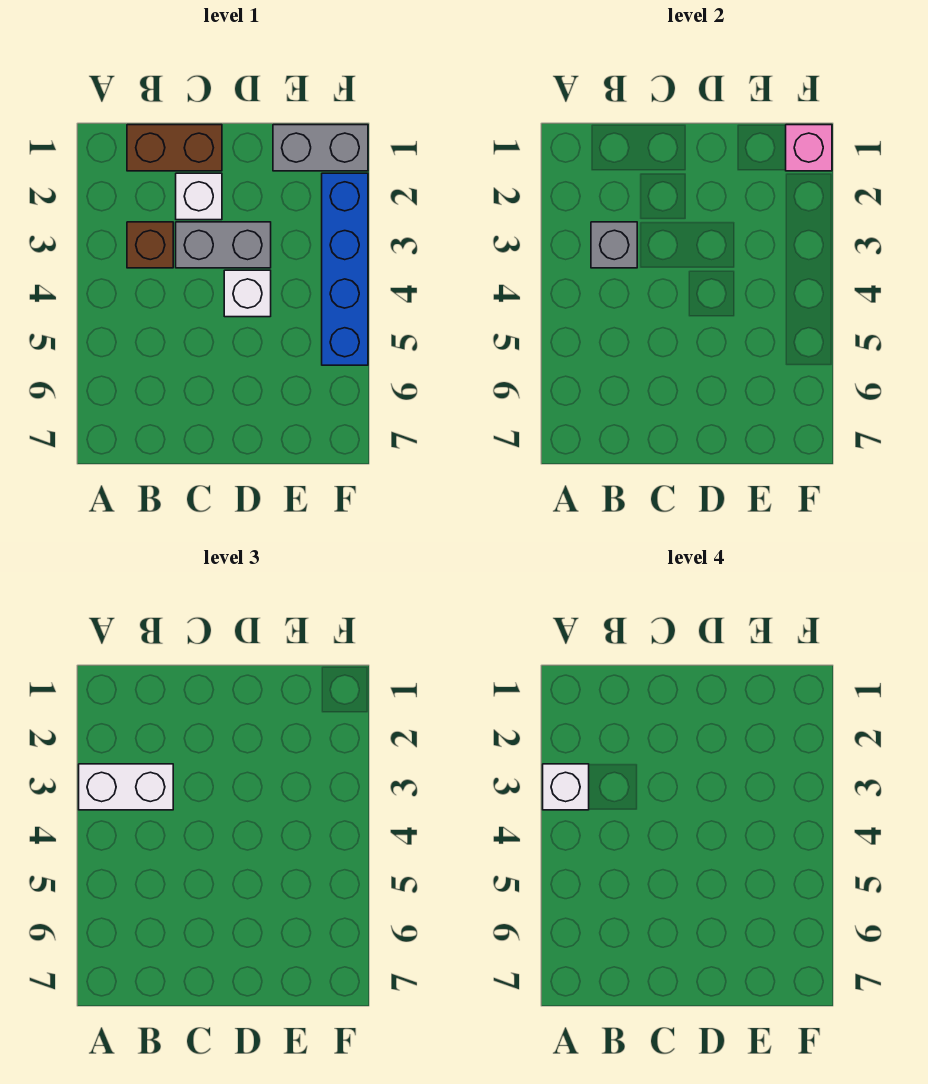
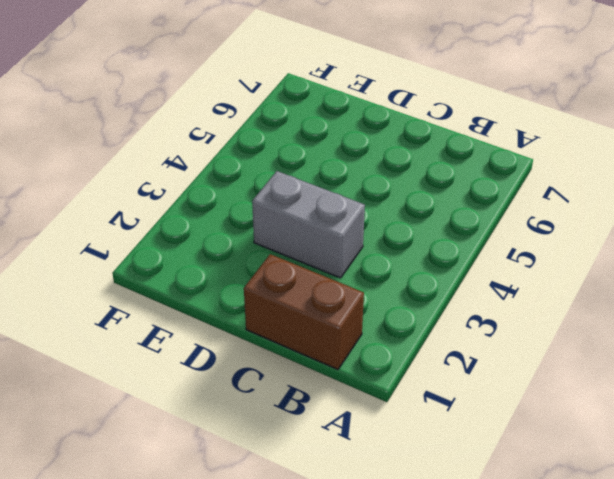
none -> brown brick B3 level 1
none -> white brick C2 level 1

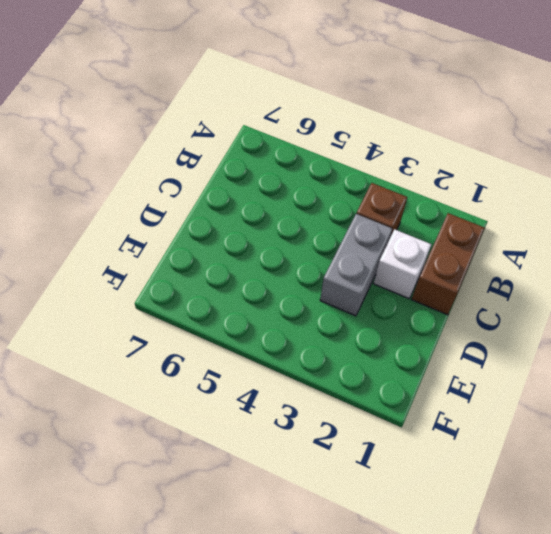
none -> white brick D4 level 1
none -> grey brick E1:F1 level 1

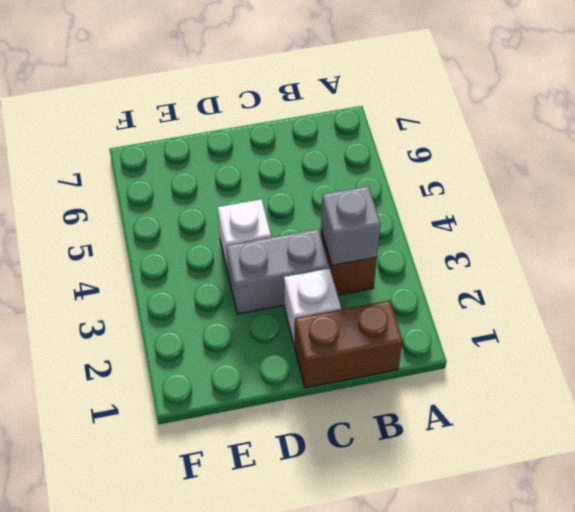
none -> grey brick E1:F1 level 1
none -> blue brick F2:F5 level 1

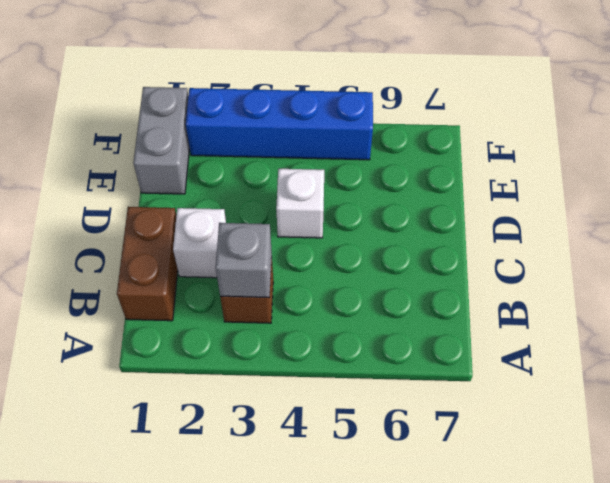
none -> grey brick C3:D3 level 1
none -> pink brick F1 level 2

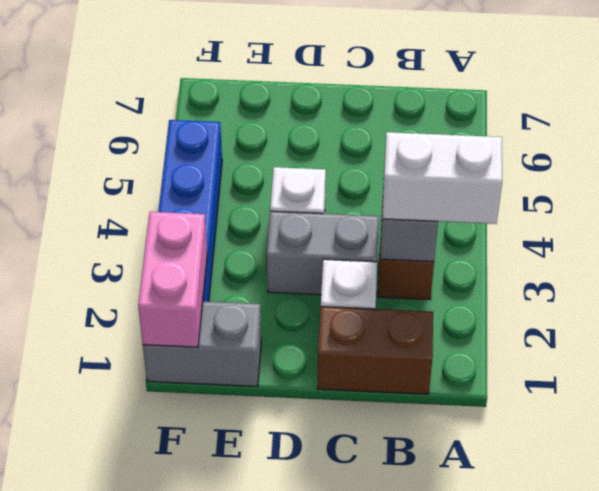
pink brick F1:F2 level 2 -> pink brick F1 level 2
none -> white brick A3 level 4

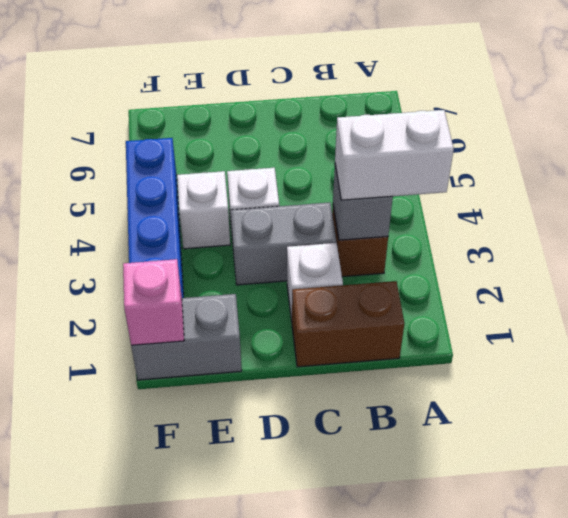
white brick E4 level 1 -> white brick A3 level 4

